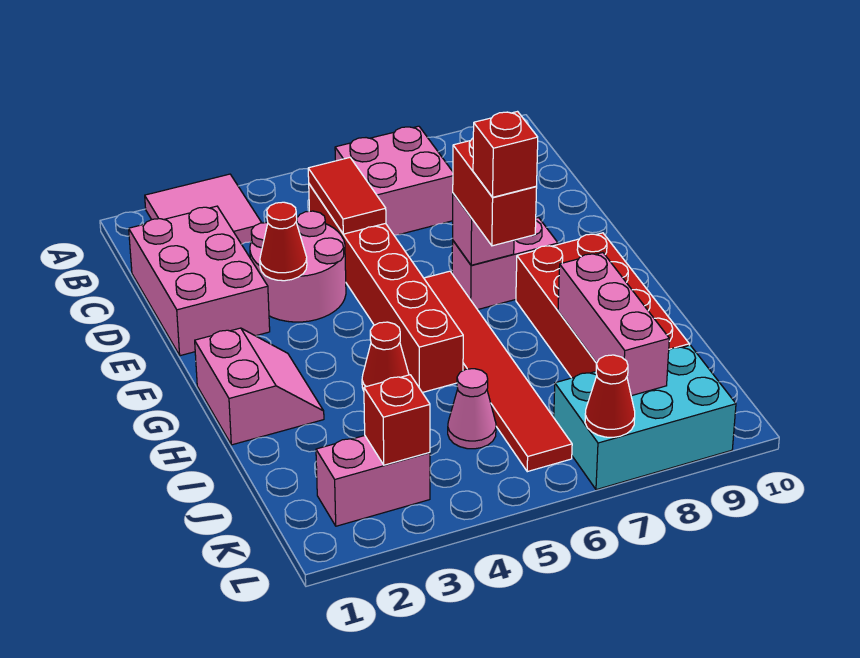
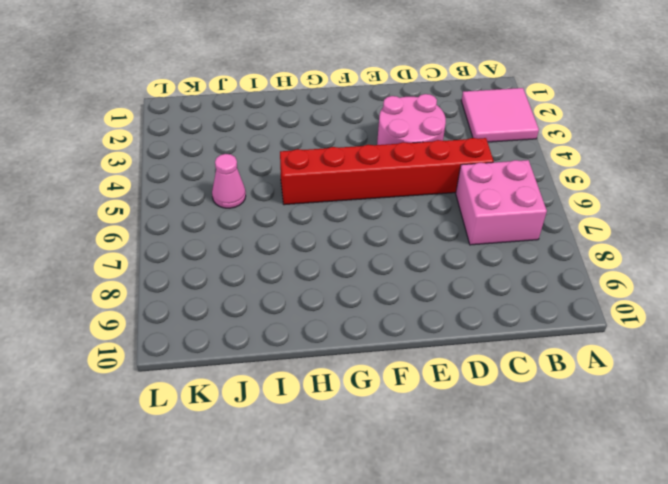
none -> pink brick C1:E2 level 1
none -> red tile F6:K6 level 1
none -> pink brick F7:F8 level 1

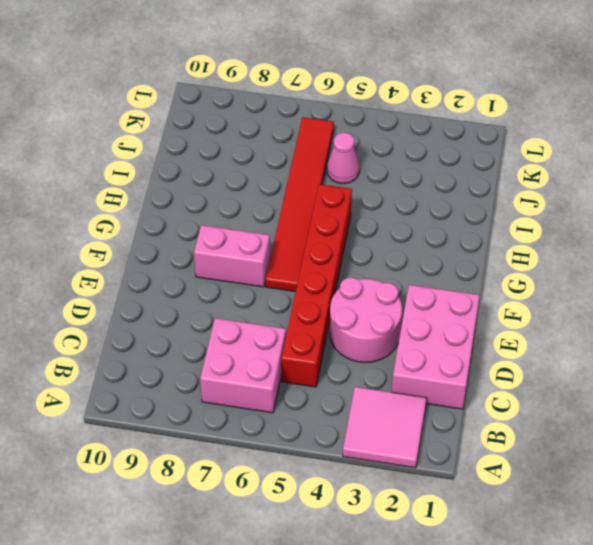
none -> pink slope G1:H2 level 1 top 1
none -> red brick G8:J9 level 1
none -> red cone H4 level 1

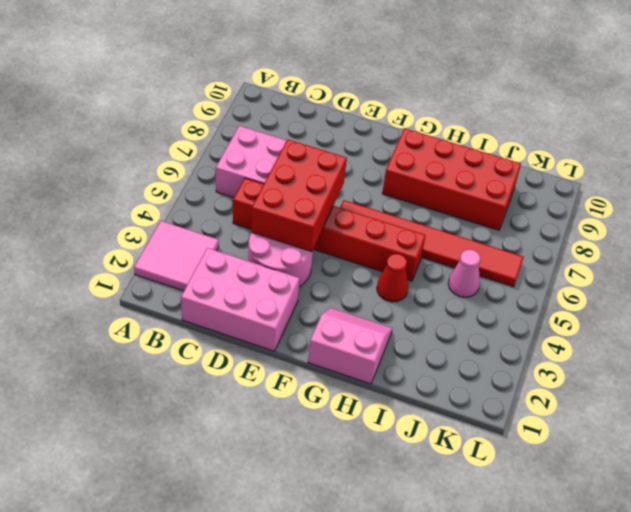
red brick D4:E6 level 2 -> red tile C5:D5 level 2
none -> pink brick F7:F8 level 1
none -> pink brick K2:K3 level 1
none -> cyan brick K7:L9 level 1

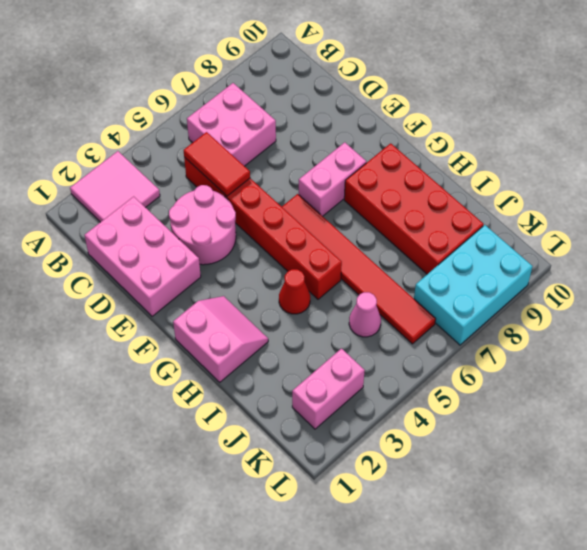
none -> red cone E3 level 2
none -> pink brick F7 level 2
none -> pink brick I8:K8 level 2

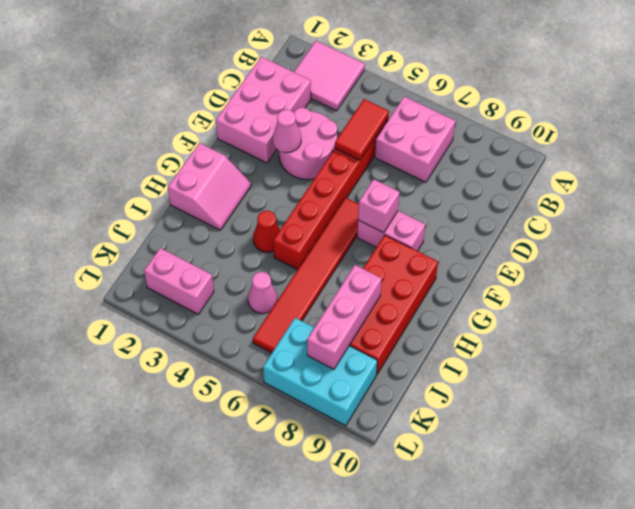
pink cone E3 level 2 -> red cone E3 level 2
none -> red brick K3 level 2
none -> red cone L7 level 2
none -> red brick F7:G7 level 3

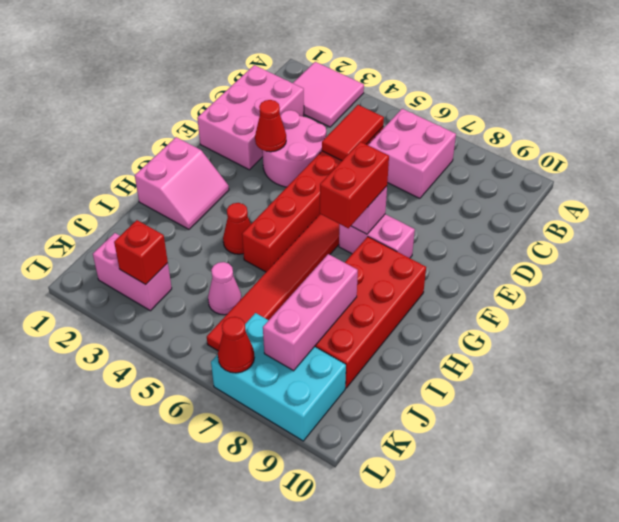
none -> red brick G7 level 4

